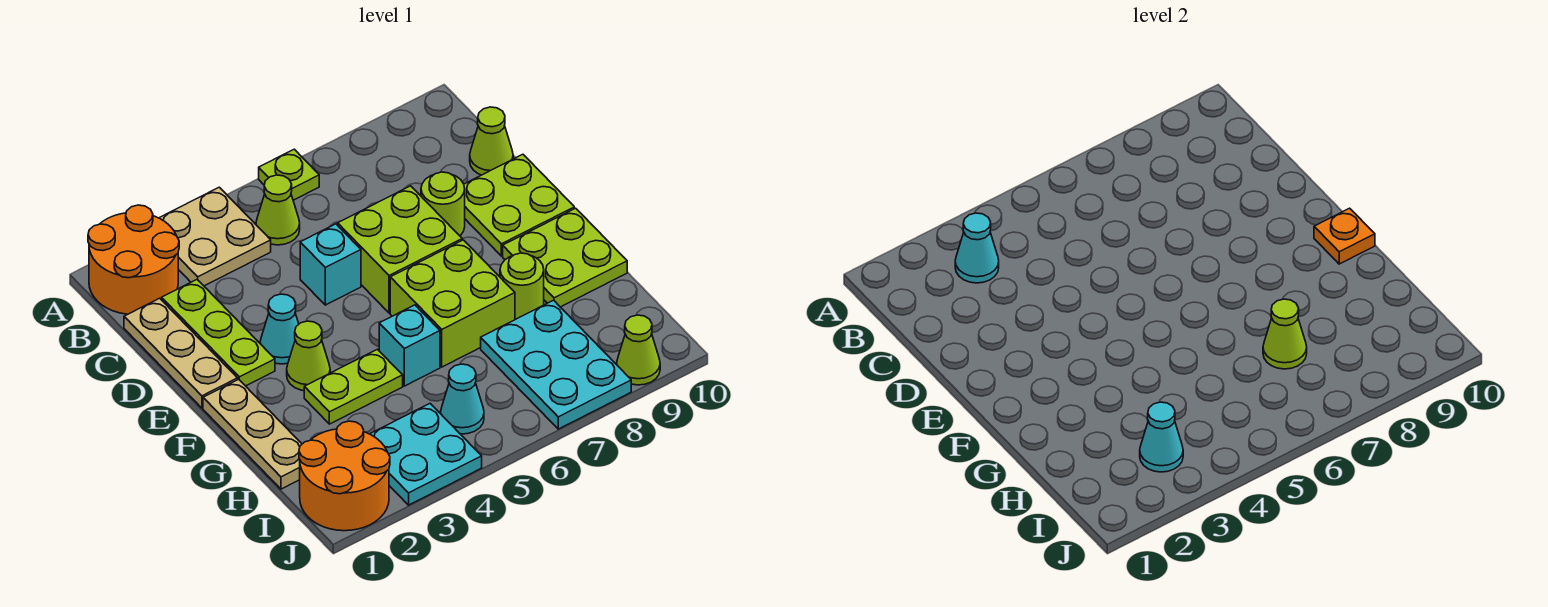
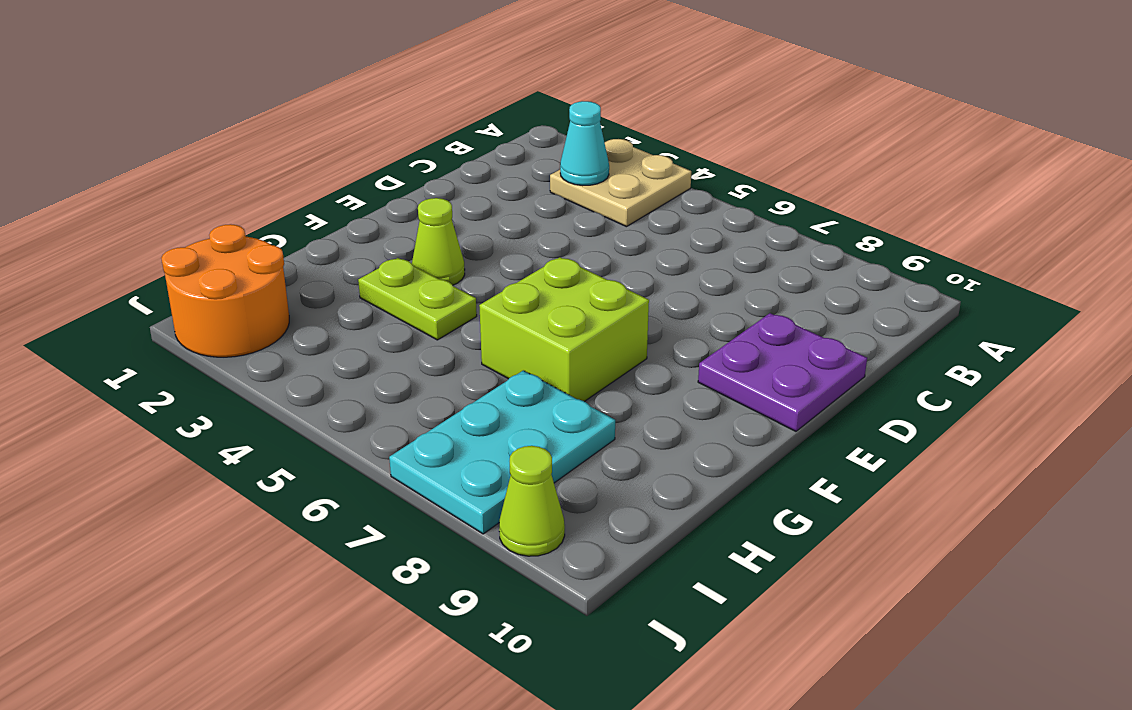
purple plate D9:E10 level 1 -> lime plate D9:E10 level 1
none -> orange round brick A1:B2 level 1
none -> lime plate A6 level 1
none -> lime cone B5 level 1

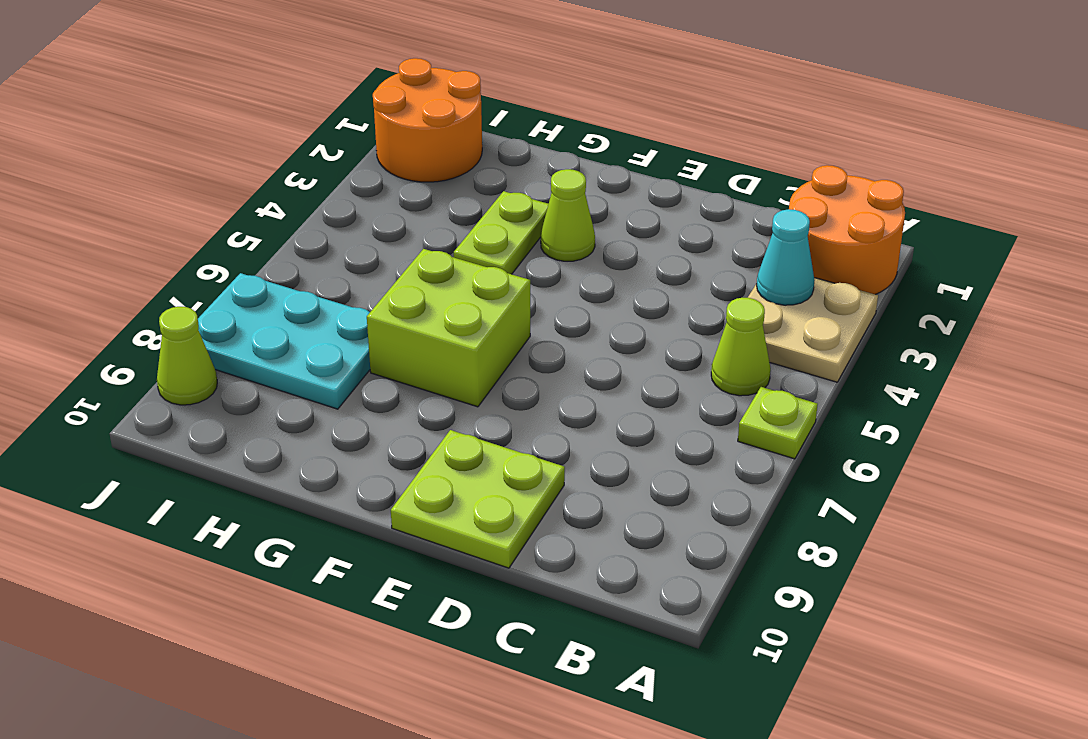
none -> tan plate C1:E1 level 1
none -> lime plate C2:E2 level 1
none -> lime cone C10 level 1

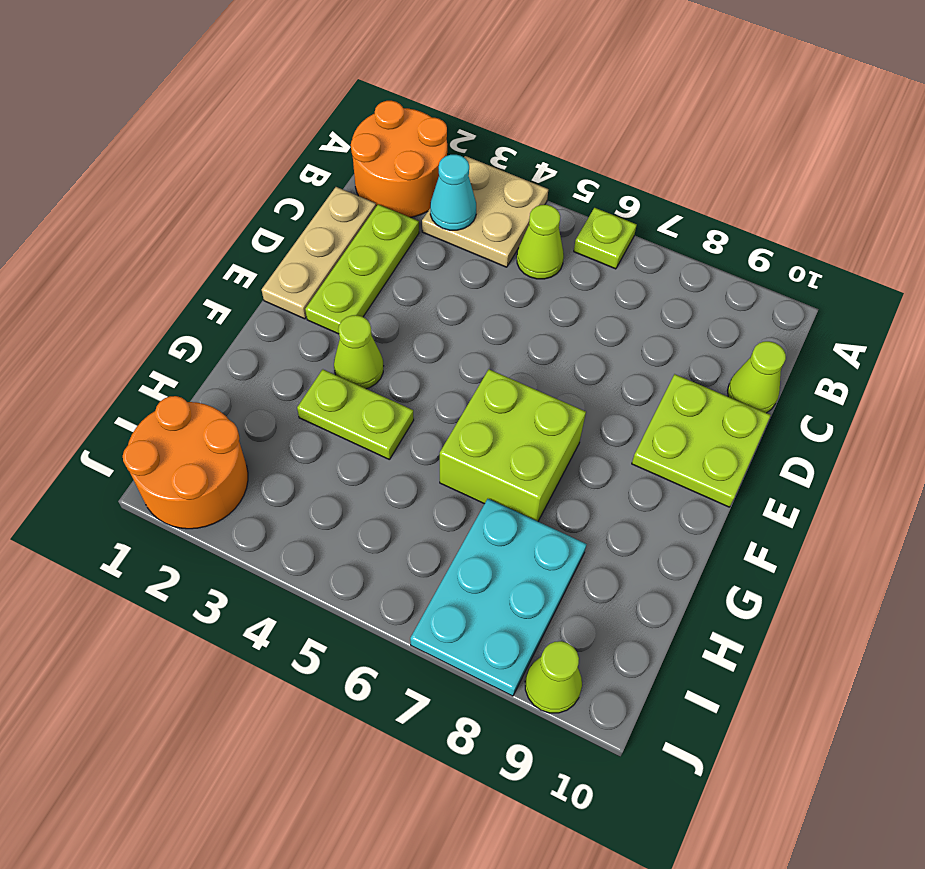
none -> cyan brick D5 level 1
none -> lime brick D6:E7 level 1
none -> lime round brick D8 level 1

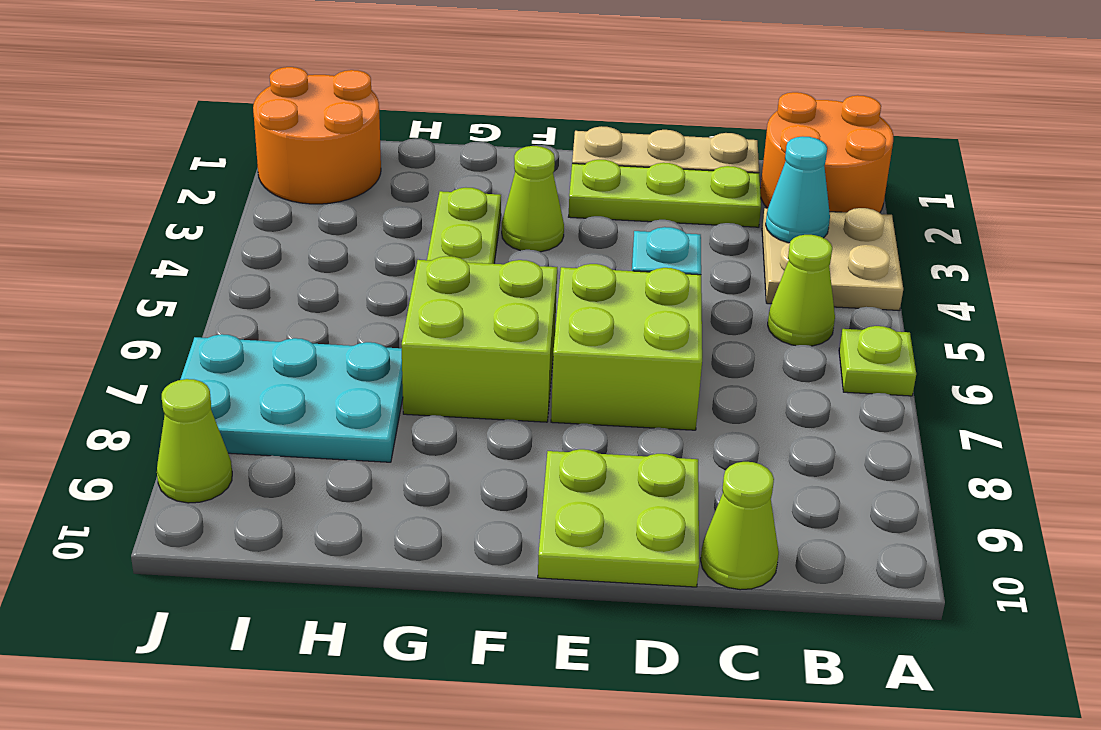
none -> lime round brick D8 level 1
none -> cyan cone E3 level 1
none -> tan plate F1:H1 level 1

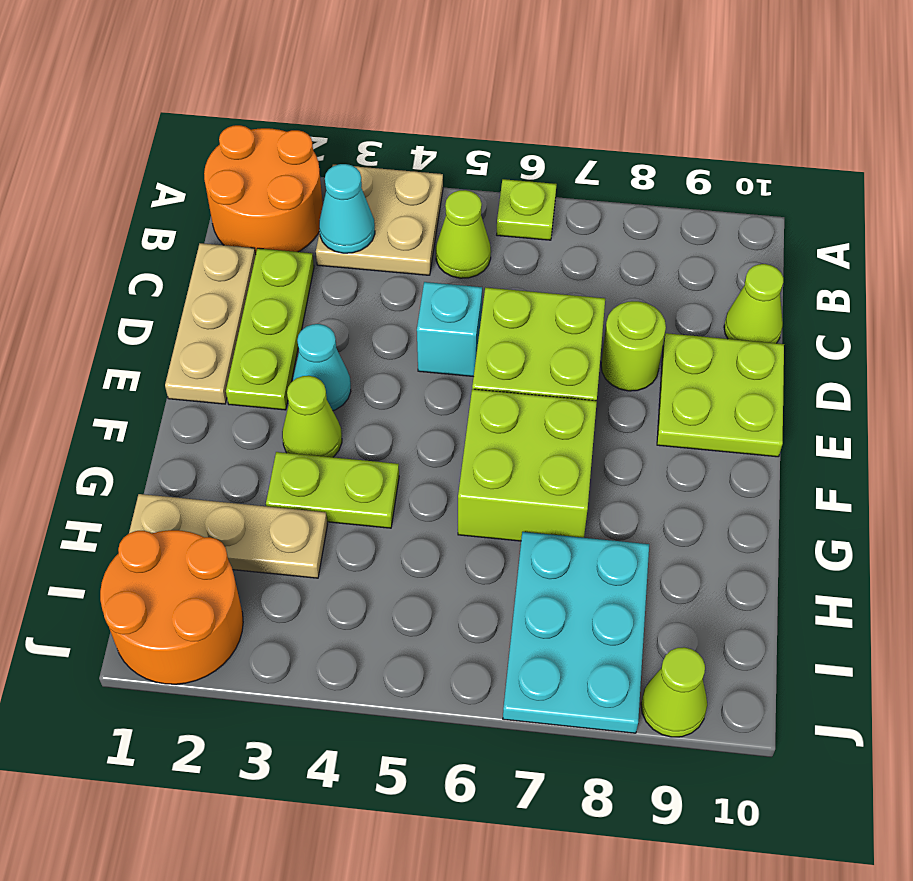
tan plate H1:H3 level 1 -> tan plate F1:H1 level 1
none -> lime plate F9:G10 level 1
none -> cyan brick G5 level 1
none -> lime round brick G8 level 1

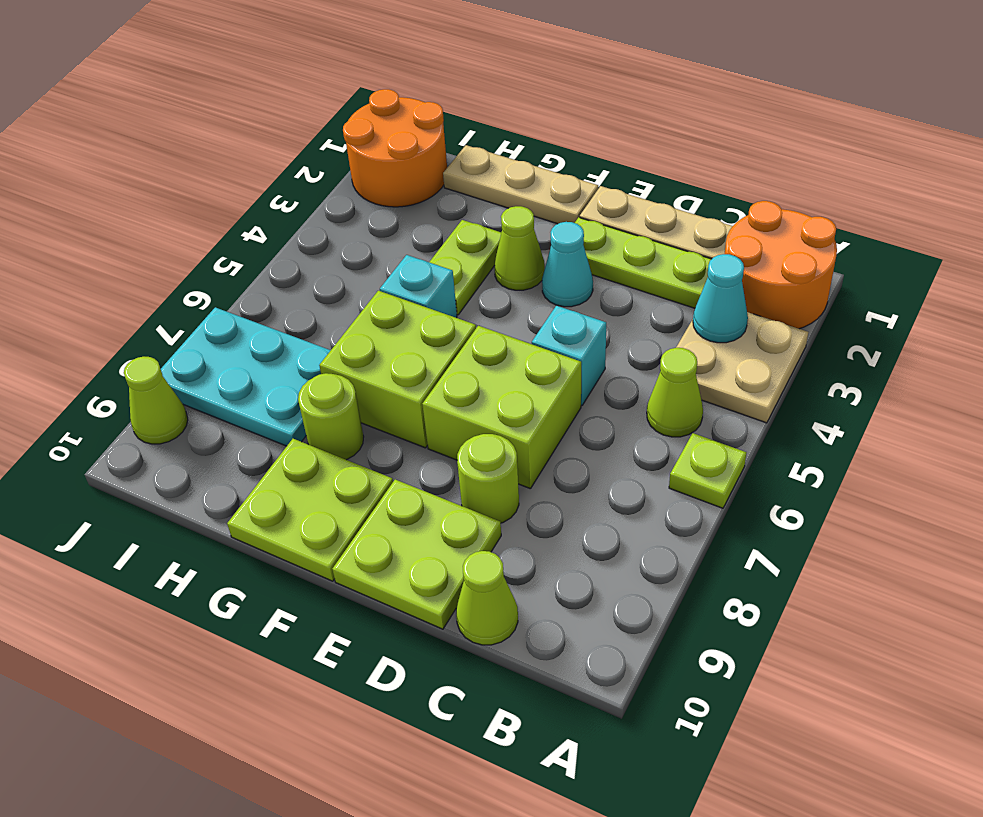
none -> cyan plate I3:J4 level 1
none -> cyan cone I5 level 1
none -> orange plate F10 level 2

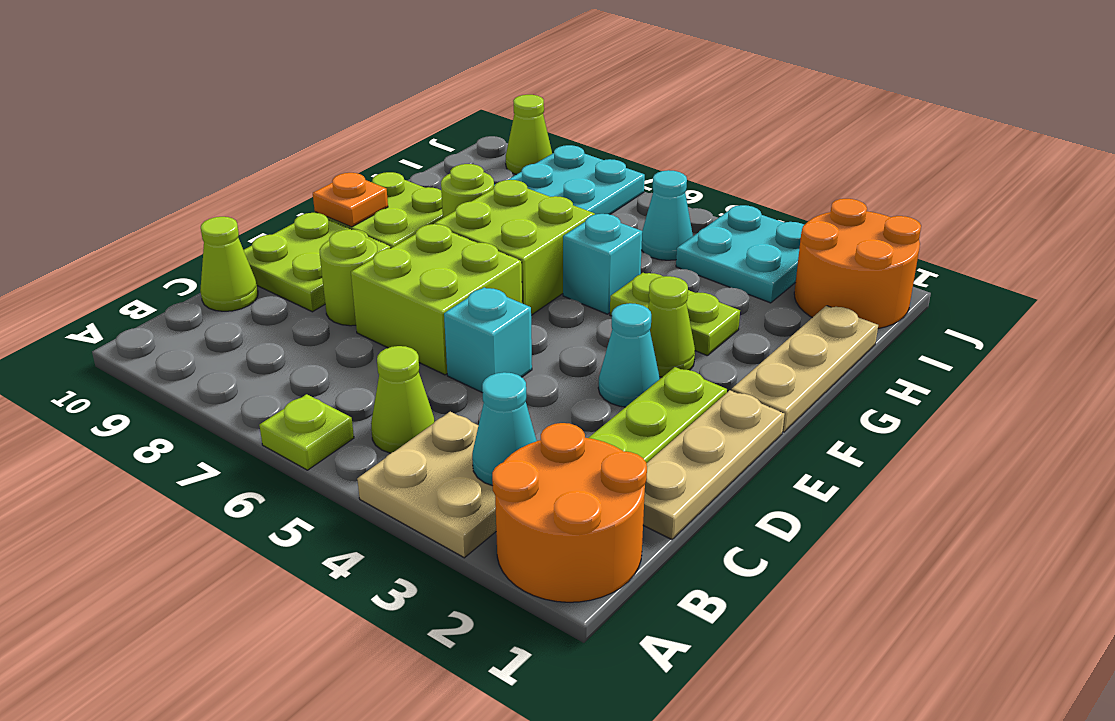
none -> lime cone H7 level 2
none -> cyan cone I3 level 2

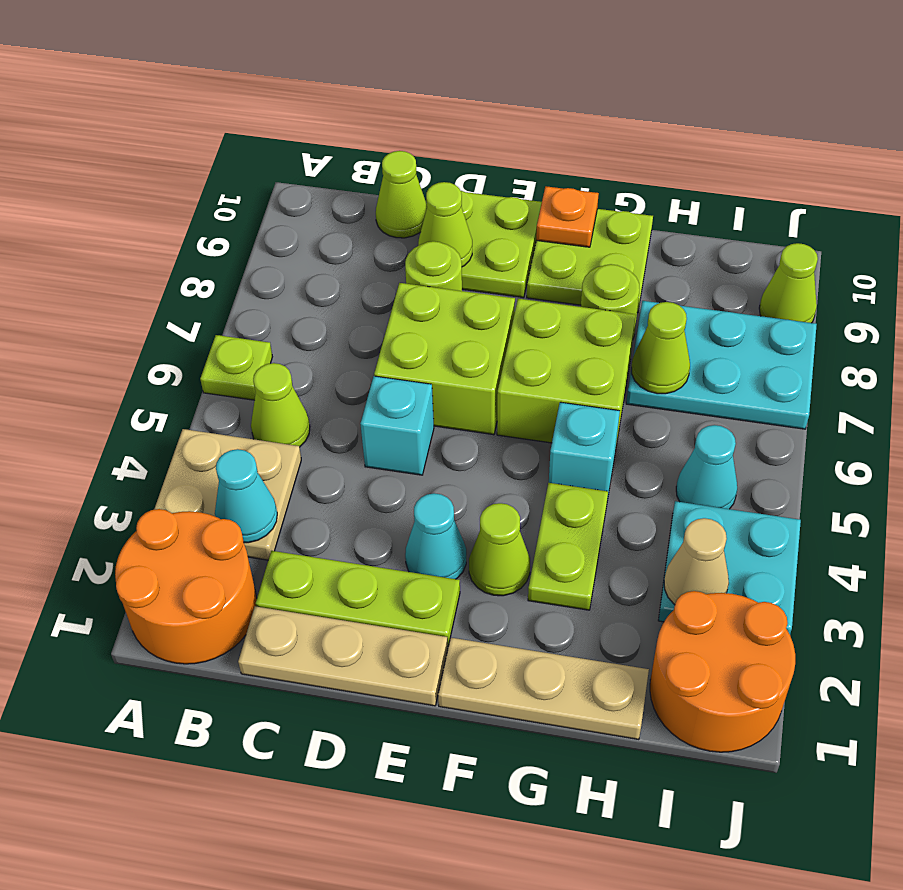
lime cone D9 level 2 -> none
tan cone I3 level 2 -> cyan cone I3 level 2

